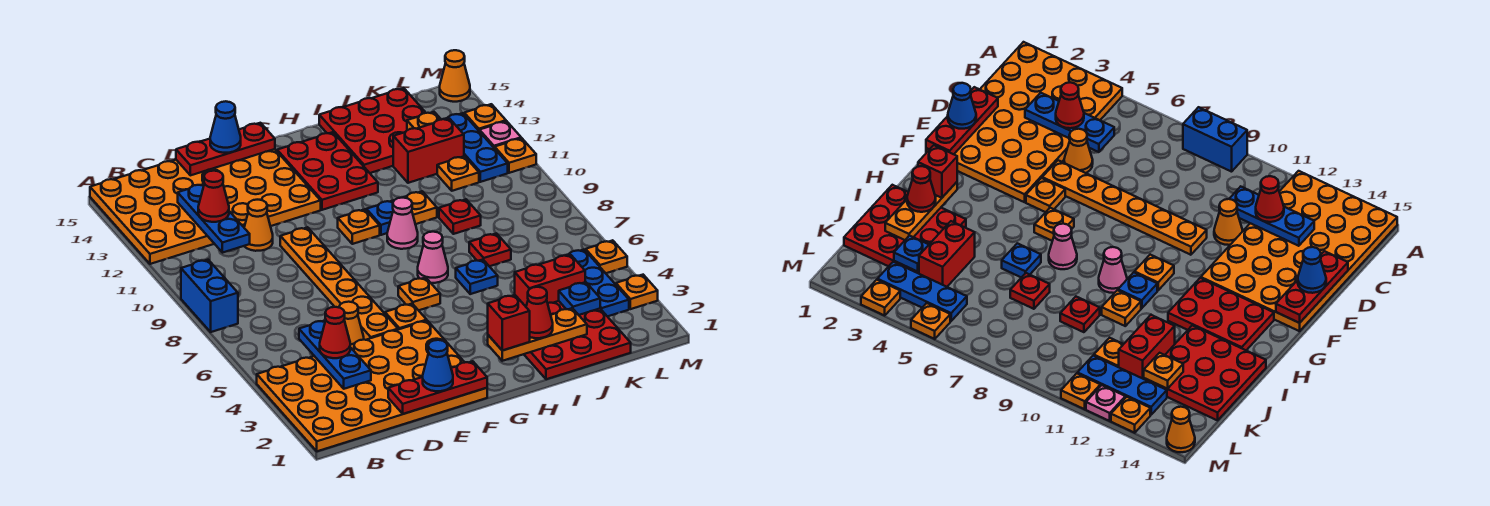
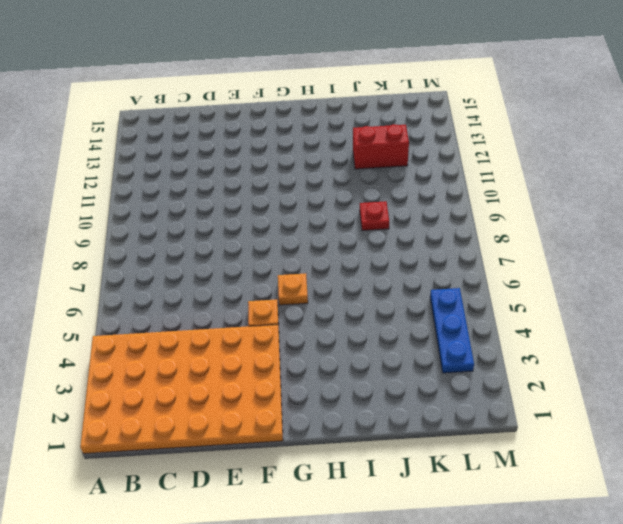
none -> blue brick A8:A9 level 1
none -> orange plate A12:F15 level 1
none -> orange cone D5 level 1
none -> orange cone D11 level 1

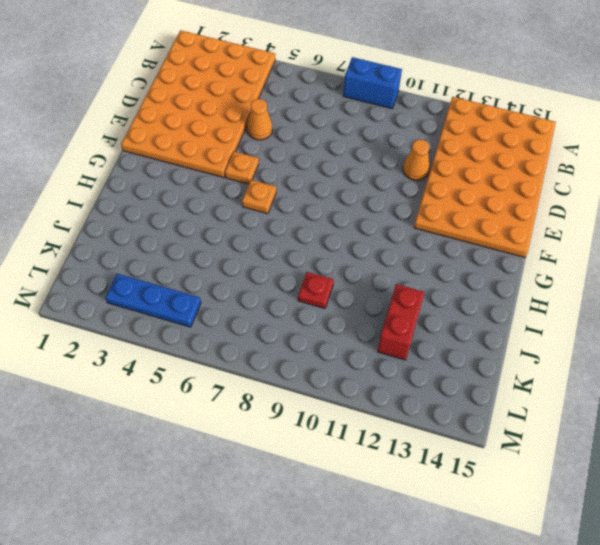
none -> orange plate E5:E10 level 1
none -> orange plate G10 level 1
none -> red plate G12:H14 level 1
none -> pink cone H7 level 1

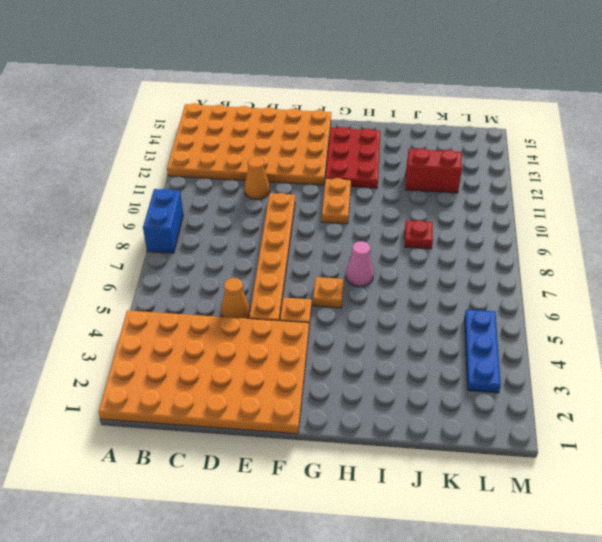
orange plate G10:G11 level 1 -> orange plate G10 level 1
none -> pink cone H9 level 1
none -> blue plate H10 level 1
none -> red plate I1:K3 level 1
none -> blue plate I6 level 1

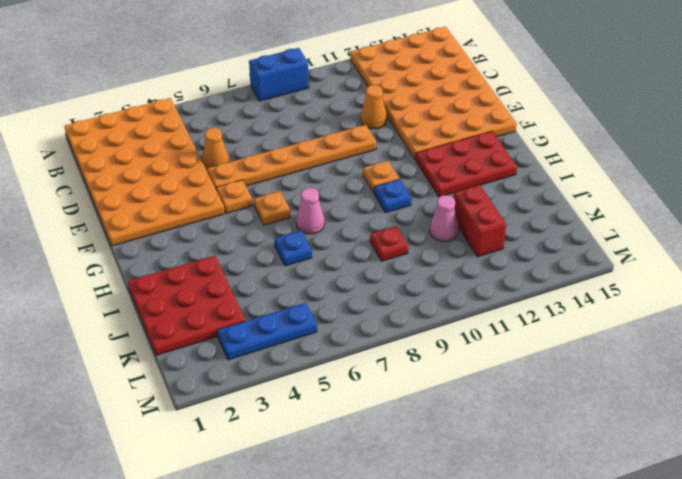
pink cone J11 level 1 -> pink cone H9 level 1
none -> orange plate I10 level 1
none -> red plate I13:K15 level 1
none -> red brick J4:K4 level 1
none -> red plate J7 level 1

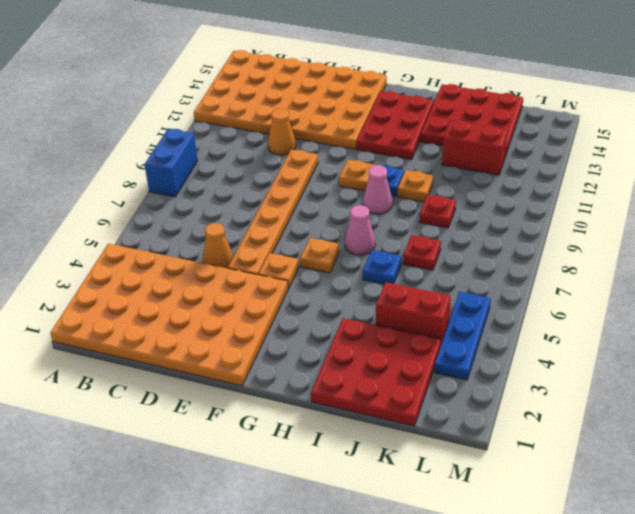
none -> orange plate K11 level 1
none -> blue plate L11:L13 level 1
none -> orange plate M3 level 1
none -> orange plate M5 level 1

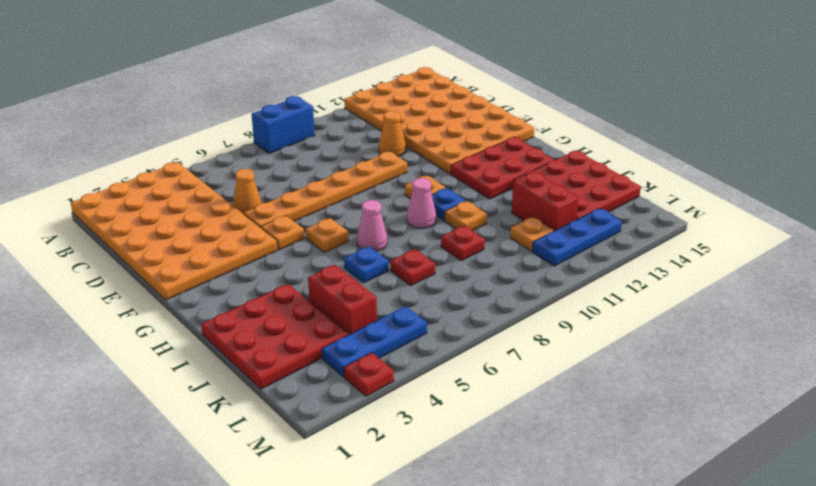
red plate M3 level 1 -> orange plate M3 level 1
none -> orange plate M5 level 1
none -> orange plate M11 level 1
none -> pink plate M12 level 1
none -> orange plate M13 level 1

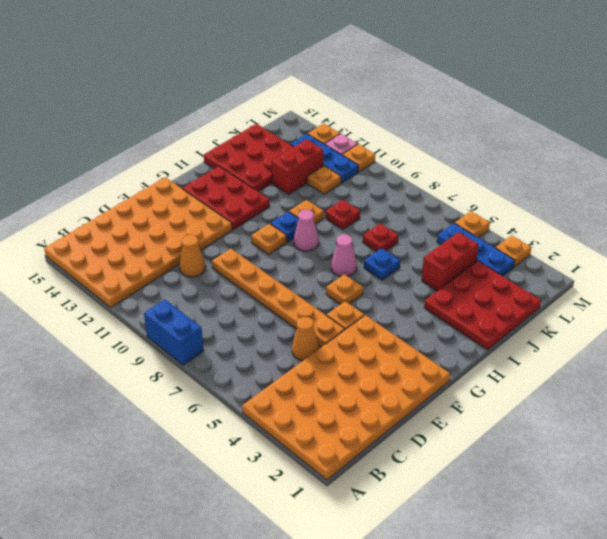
none -> orange cone M15 level 1
none -> blue plate C3:C5 level 2
none -> blue plate C11:C13 level 2
none -> red plate D1:F1 level 2

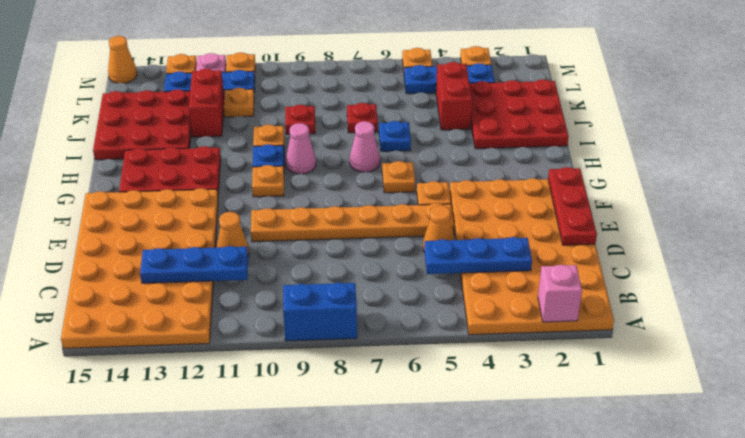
pink brick A2 level 2 -> none
none -> red plate D15:F15 level 2
none -> orange plate H2:J2 level 2
none -> blue plate K3 level 2
none -> orange plate K13 level 2

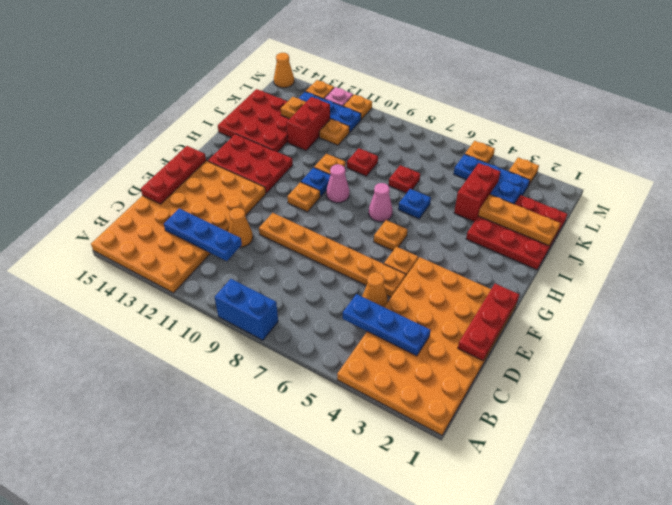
orange plate J1:J3 level 2 -> orange plate H2:J2 level 2
none -> red cone C4 level 3
none -> red cone C12 level 3
none -> blue cone E1 level 3
none -> blue cone E15 level 3

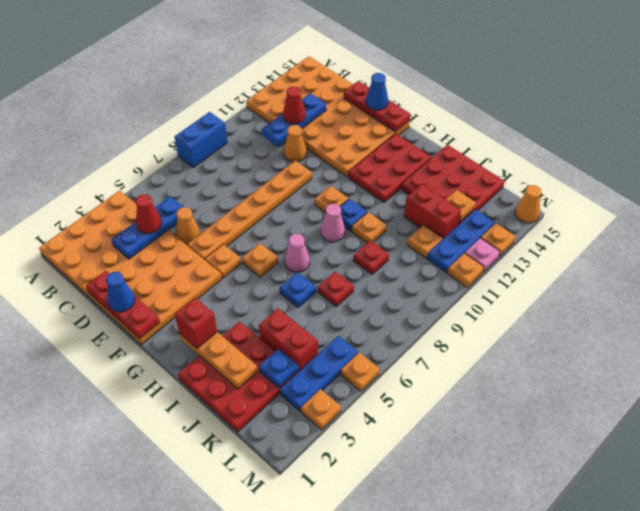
none -> red cone I2 level 3

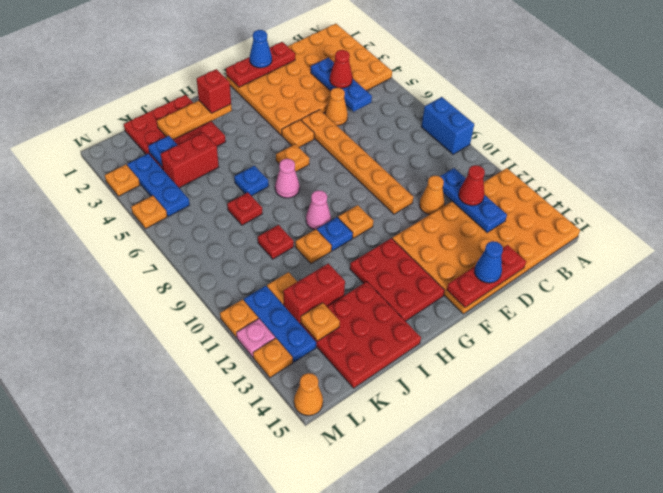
none -> red cone I2 level 3

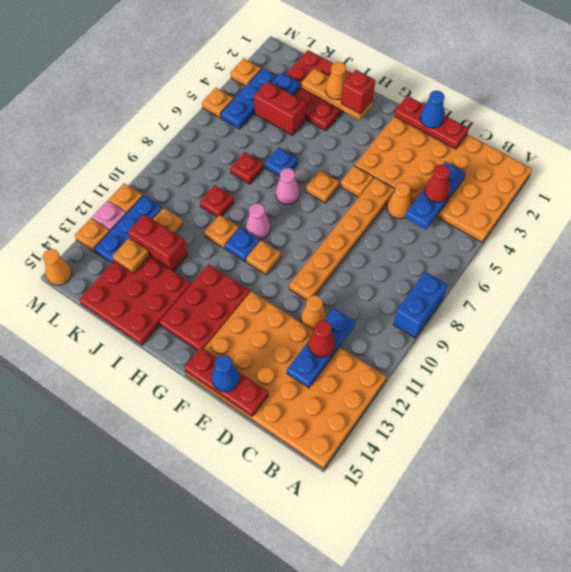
orange cone I2 level 3 -> red cone I2 level 3

